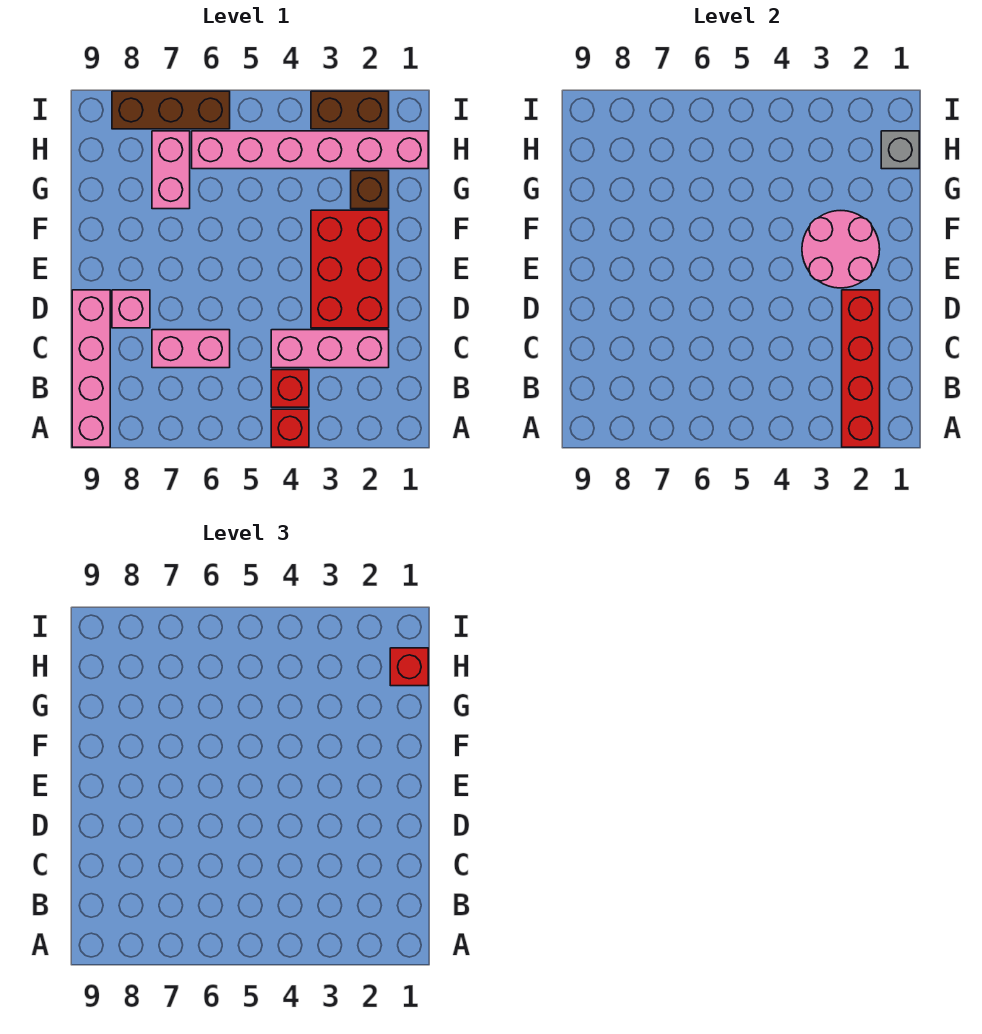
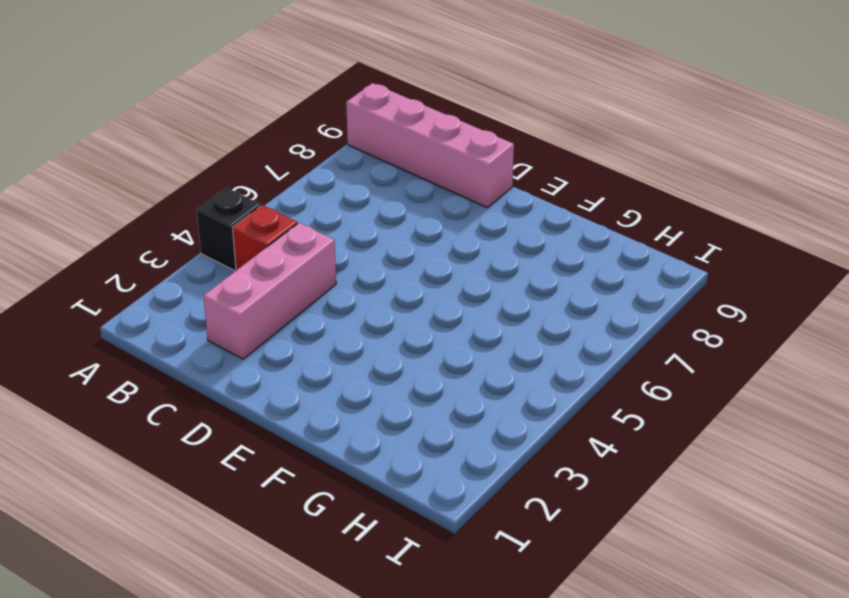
black brick A4 level 1 -> red brick A4 level 1
none -> pink brick C6:C7 level 1
none -> red brick D2:F3 level 1
none -> pink brick D8 level 1

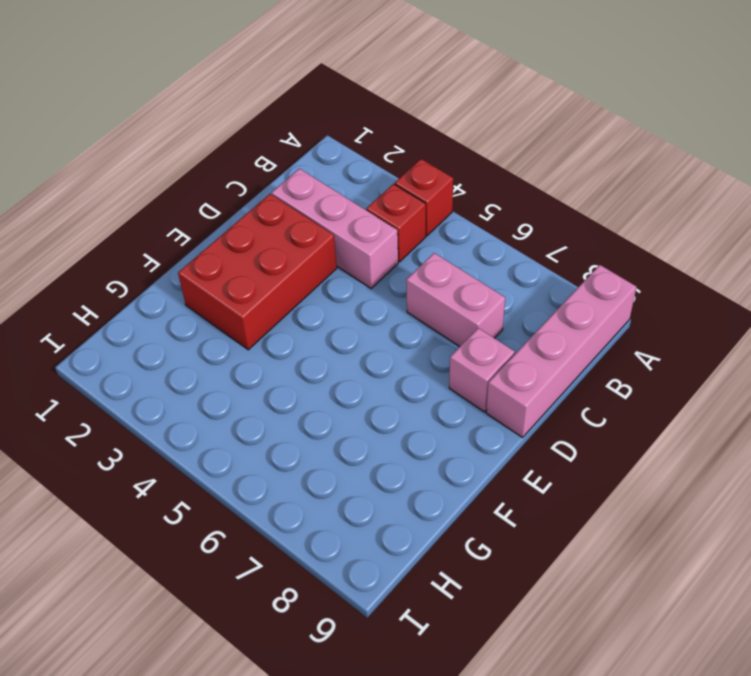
none -> brown brick G2 level 1
none -> pink brick G7:H7 level 1
none -> pink brick H1:H6 level 1

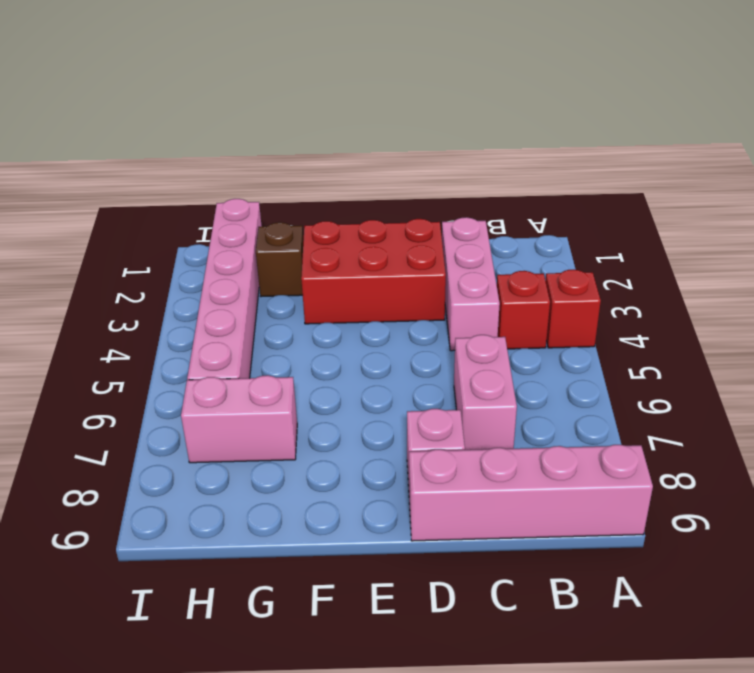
none -> brown brick I2:I3 level 1
none -> brown brick I6:I8 level 1
none -> red brick A2:D2 level 2

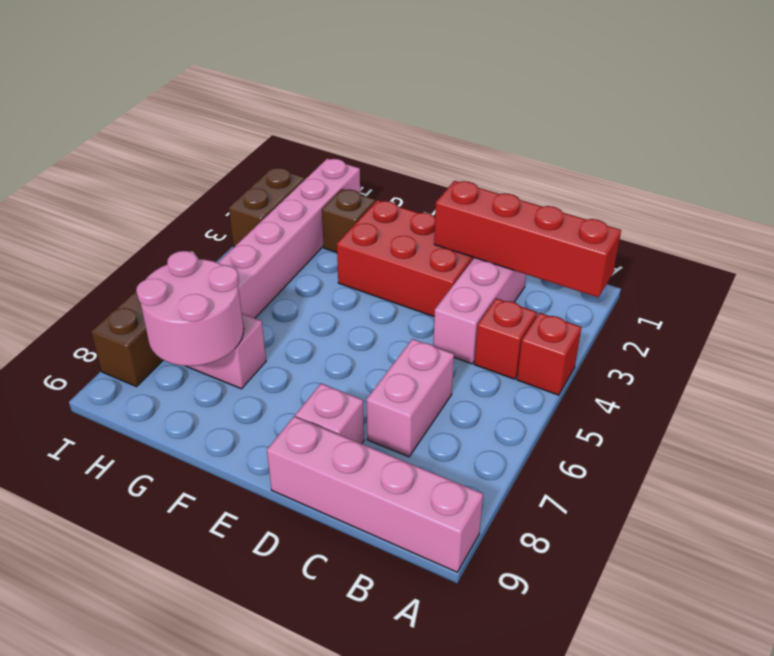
pink round brick G7:H8 level 2 -> pink round brick E2:F3 level 2
none -> grey brick H1 level 2
none -> red brick H1 level 3

